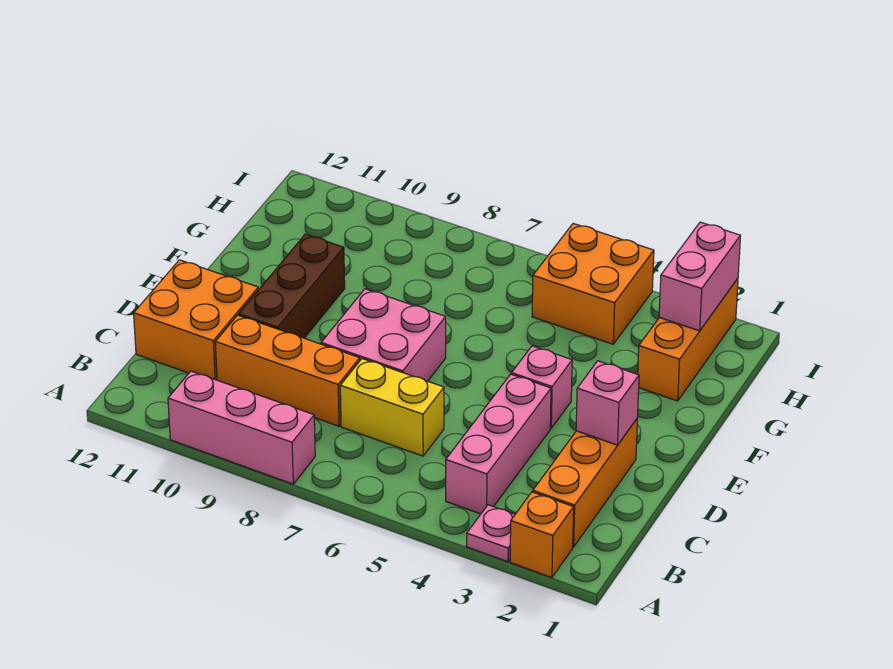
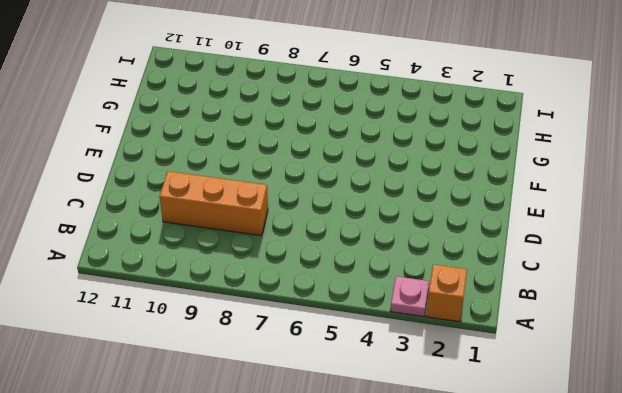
none -> pink brick A8:A10 level 1
none -> orange brick B2:D2 level 1
none -> pink brick B4:D4 level 1

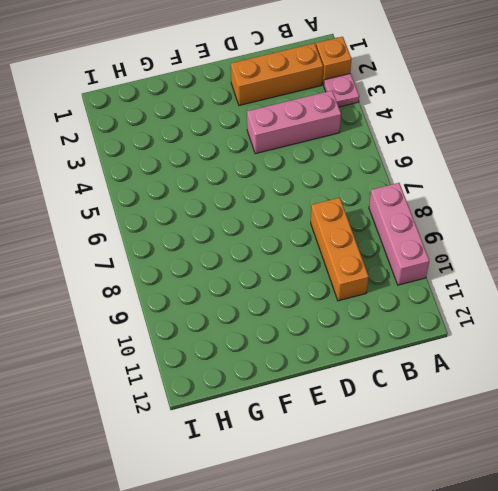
none -> yellow brick C6:C7 level 1
none -> orange brick C11:D12 level 1
none -> pink brick D7:E8 level 1

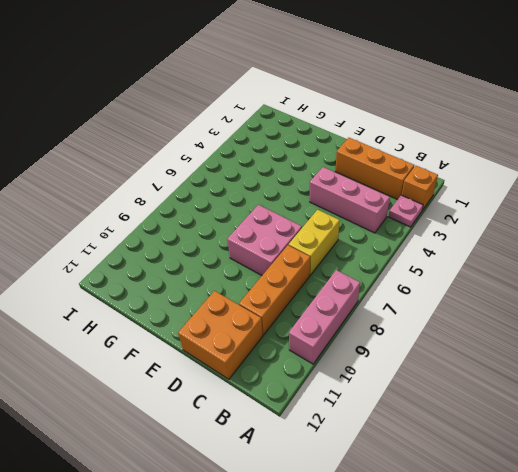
none -> brown brick D10:F10 level 1
none -> pink brick E4 level 1
none -> orange brick G2:I2 level 1

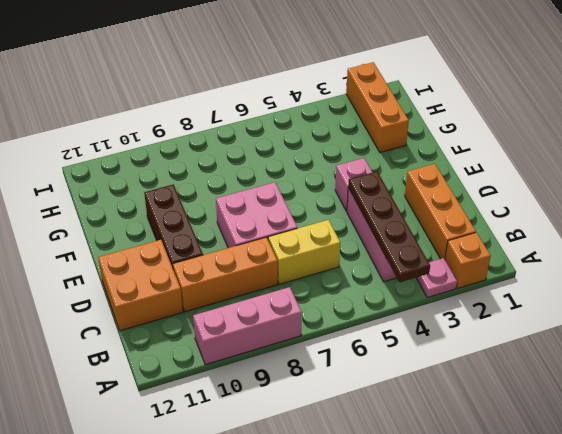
brown plate A4:D4 level 2 -> none
none -> orange brick H4:I5 level 1
none -> pink brick D2 level 2
none -> pink brick H2:I2 level 2

